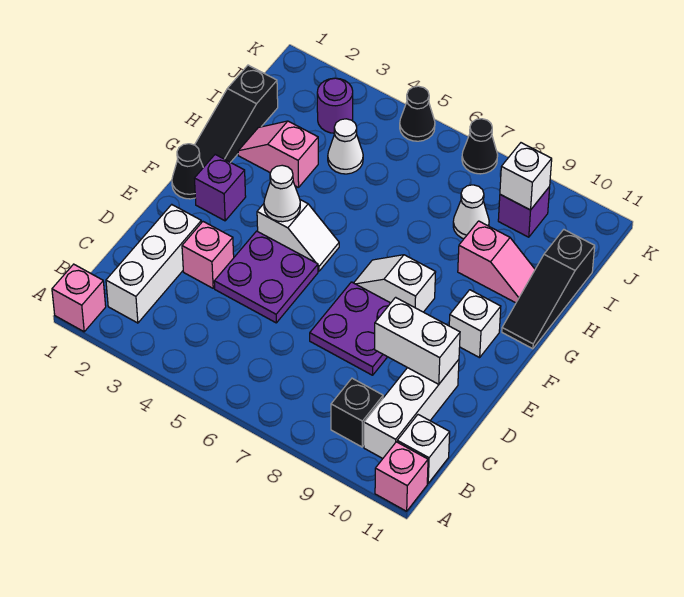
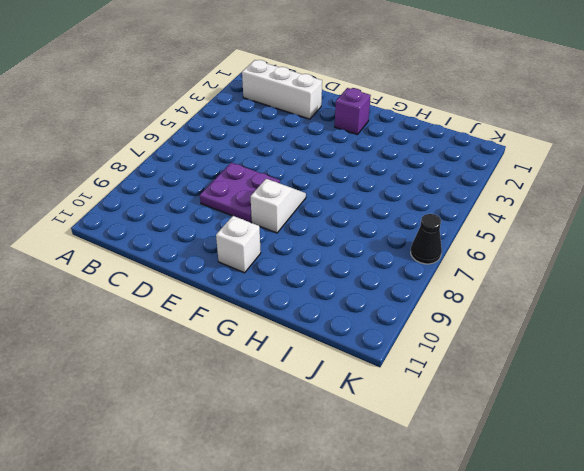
none -> pink brick A1 level 1
none -> pink brick A11 level 1
none -> black brick B9 level 1

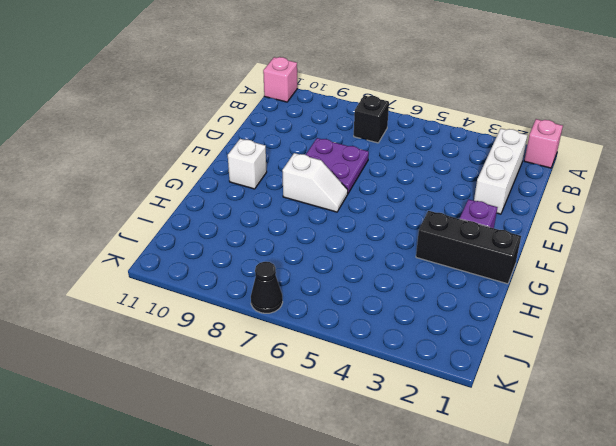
black brick B7 level 1 -> black brick B9 level 1
black brick G1:G3 level 1 -> black slope G1:I1 level 1 top I
none -> white brick B10:D10 level 1
none -> white brick B11 level 1
none -> pink brick D3 level 1

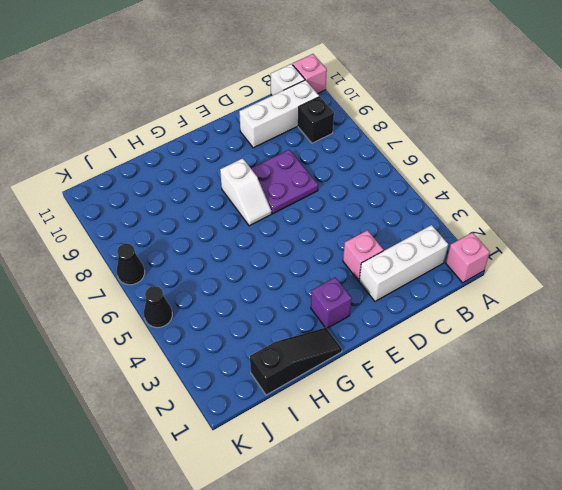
none -> purple plate D4:E5 level 1
none -> black cone F1 level 1
none -> white slope F4:F5 level 1 top 4

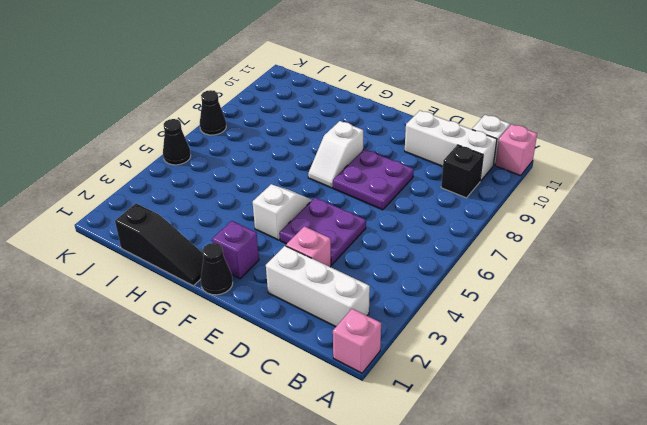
none -> white brick F10 level 1
none -> black slope G11:I11 level 1 top I
none -> pink slope H2:H3 level 1 top 3

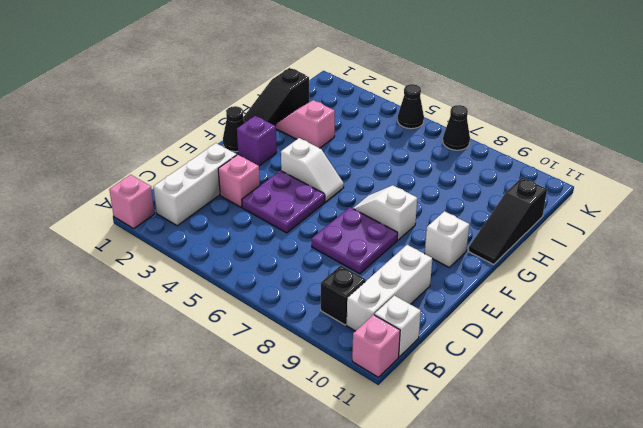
none -> pink slope H9:H10 level 1 top 9
none -> white cone I4 level 1
none -> white cone I8 level 1

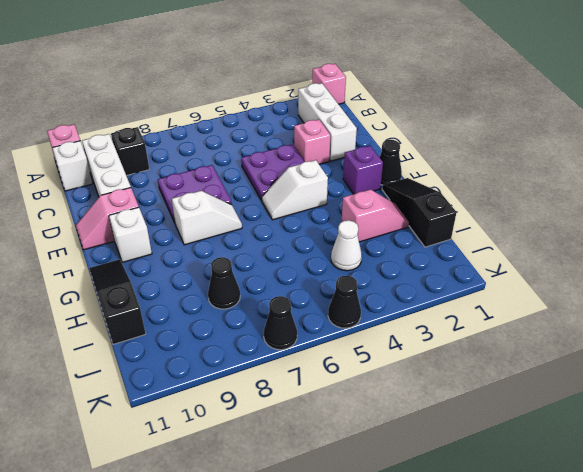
pink slope E10:E11 level 1 top 10 -> pink slope H9:H10 level 1 top 9
black cone I8 level 1 -> white cone I8 level 1
none -> purple round brick J3 level 1
none -> purple brick J9 level 1
none -> white brick D9:D10 level 2

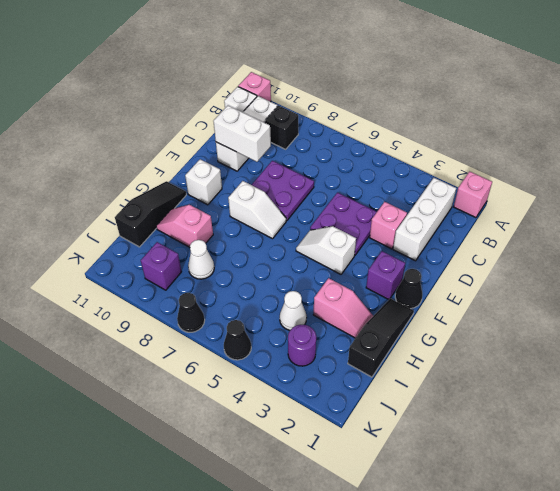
none -> white cone F4 level 2
none -> white brick J9 level 2

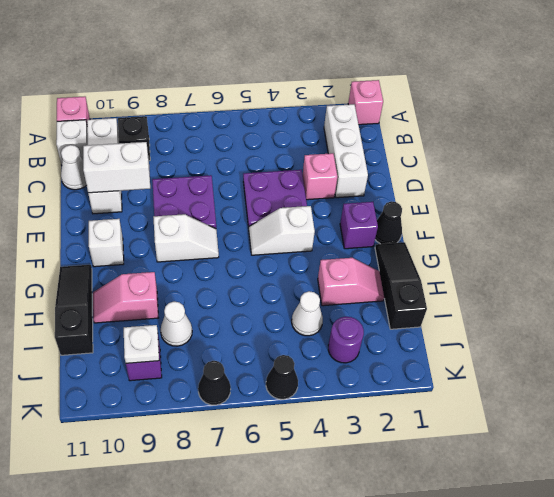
white cone C11 level 1 -> white cone F4 level 2
white plate J9 level 2 -> white brick J9 level 2

